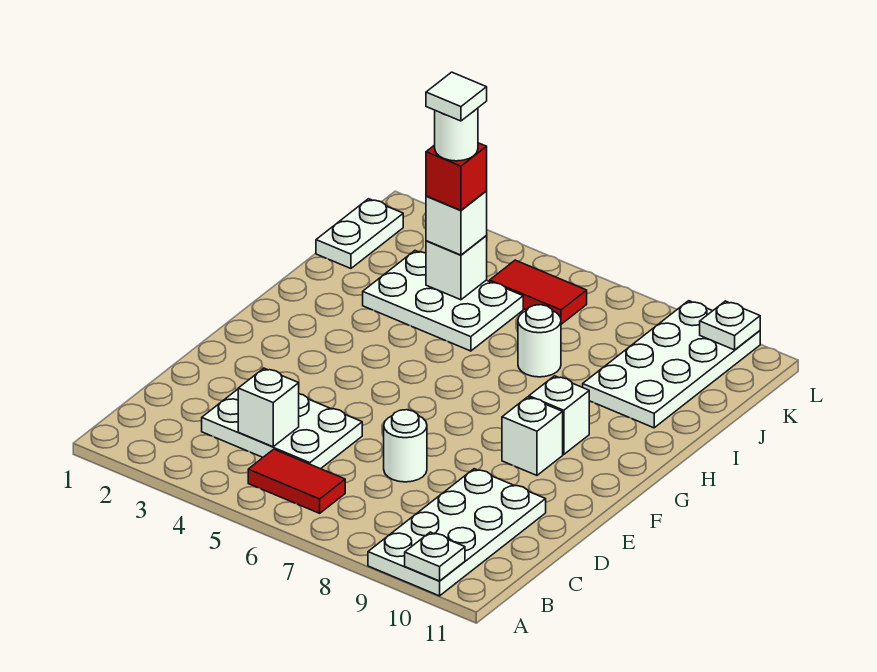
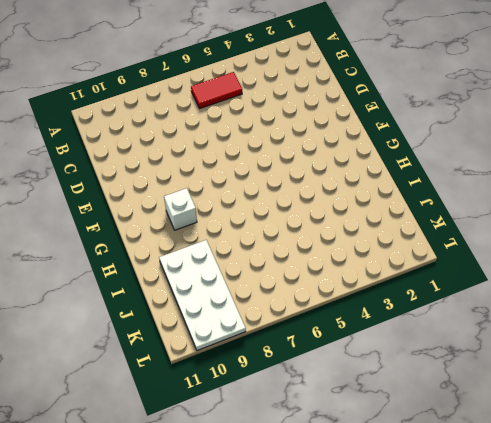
none -> white plate A9:D10 level 1
none -> white plate C3:D5 level 1
none -> white round brick D7 level 1

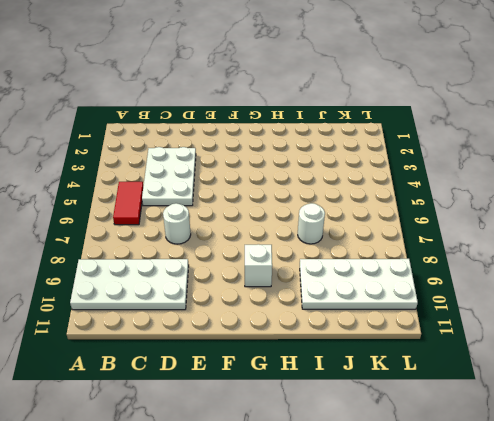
none -> white brick F9 level 1
none -> white plate I3:J5 level 1
none -> white plate J1:K1 level 1

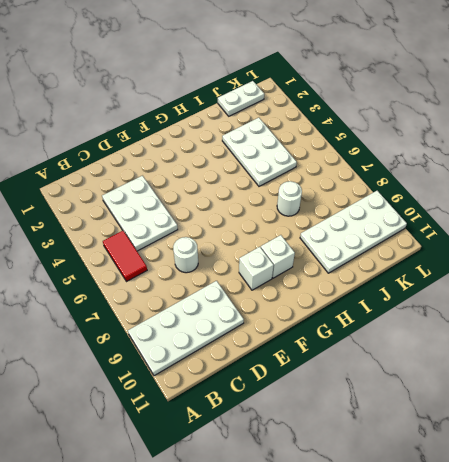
none -> red tile K5:K6 level 1
none -> white plate A10 level 2
none -> white brick C4 level 2

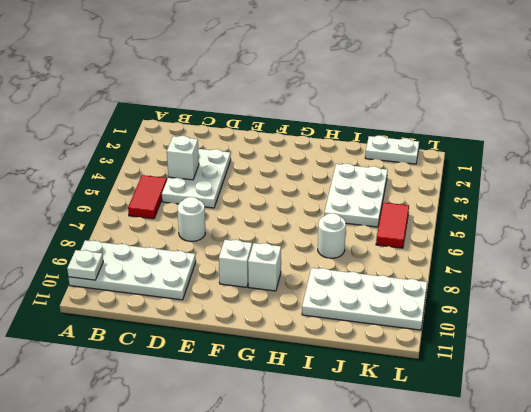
none -> white brick J4 level 2
none -> white plate L10 level 2
none -> white brick J4 level 3

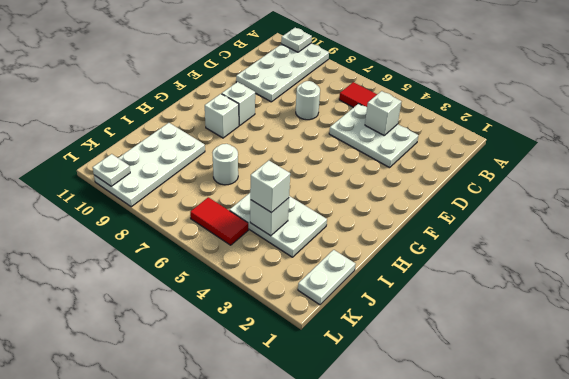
none -> red brick J4 level 4
none -> white round brick J4 level 5
none -> white tile J4 level 6

